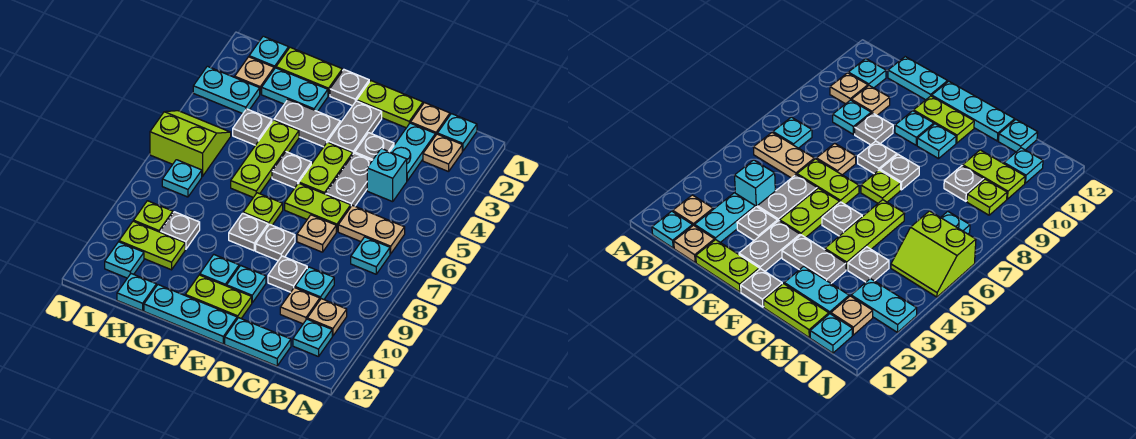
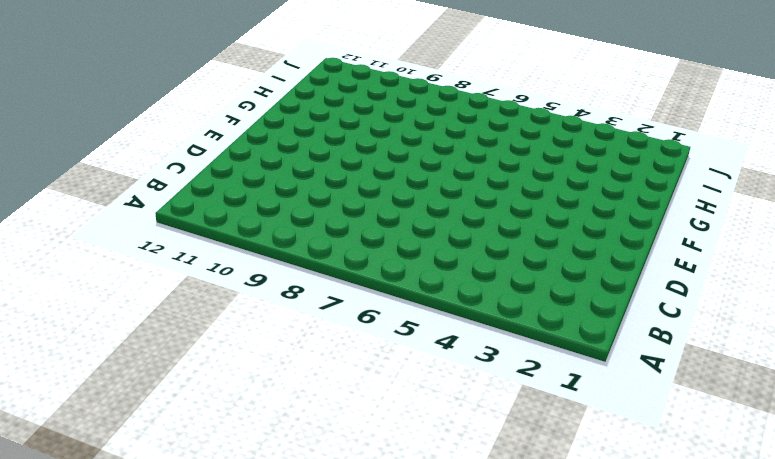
none -> cyan plate B1 level 1
none -> tan plate B2 level 1
none -> tan plate B6:C6 level 1
none -> cyan plate B7 level 1

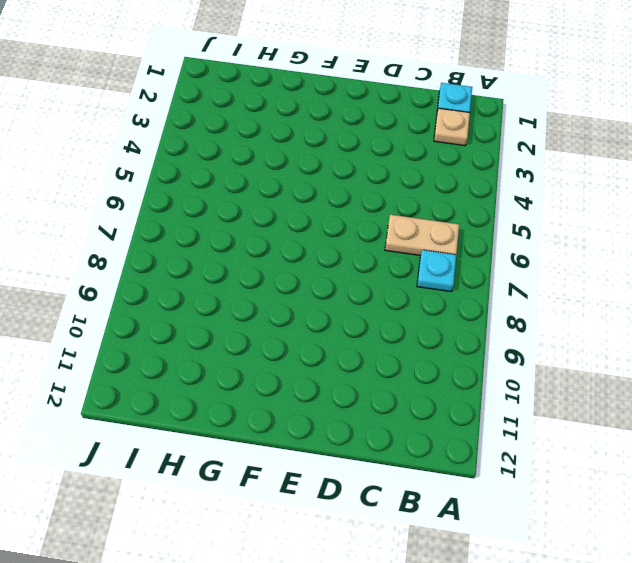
none -> tan plate B10 level 1
none -> cyan plate B11 level 1
none -> tan plate C1 level 1
none -> cyan plate C2:C3 level 1

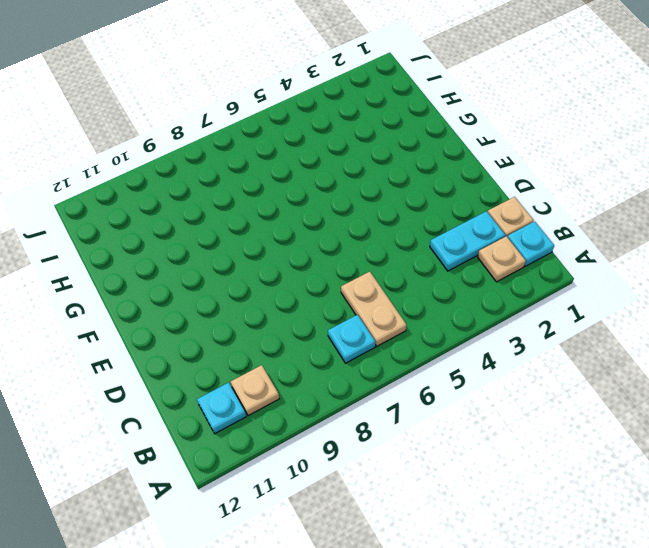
none -> cyan brick C4 level 1
none -> cyan plate C9 level 1
none -> tan plate C10 level 1
none -> cyan plate C12:D12 level 1

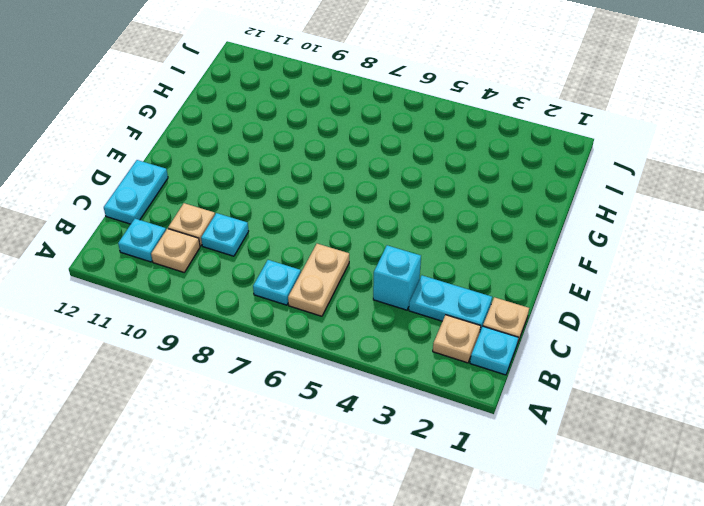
none -> lime plate D1:E1 level 1
none -> grey plate D3 level 1
none -> grey plate D4:D5 level 1
none -> lime plate D6:E6 level 1

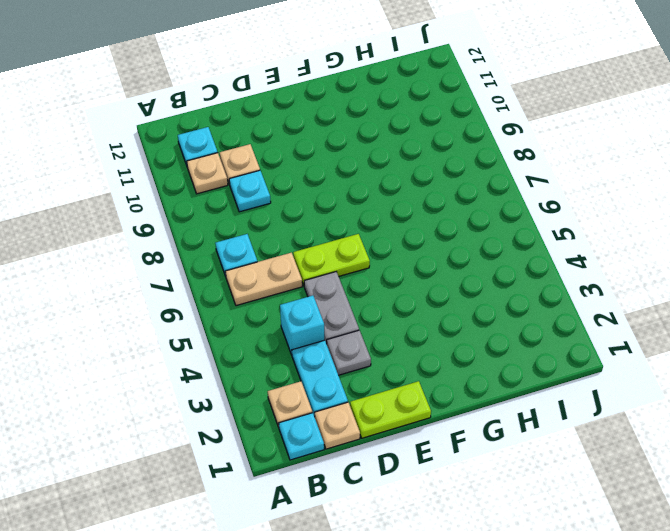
none -> cyan plate C12:D12 level 1
none -> tan plate D7 level 1
none -> grey plate D9 level 1
none -> grey plate E2:E3 level 1

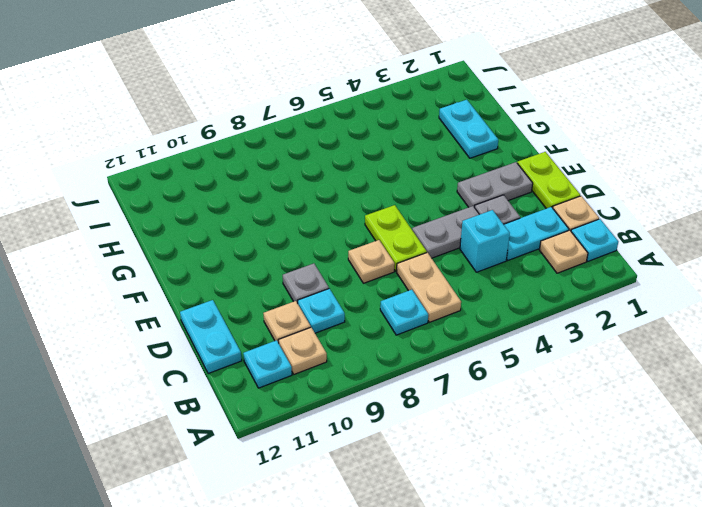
none -> lime plate E4:E5 level 1
none -> grey plate E8 level 1
none -> cyan plate E10 level 1
none -> lime plate E11:F11 level 1

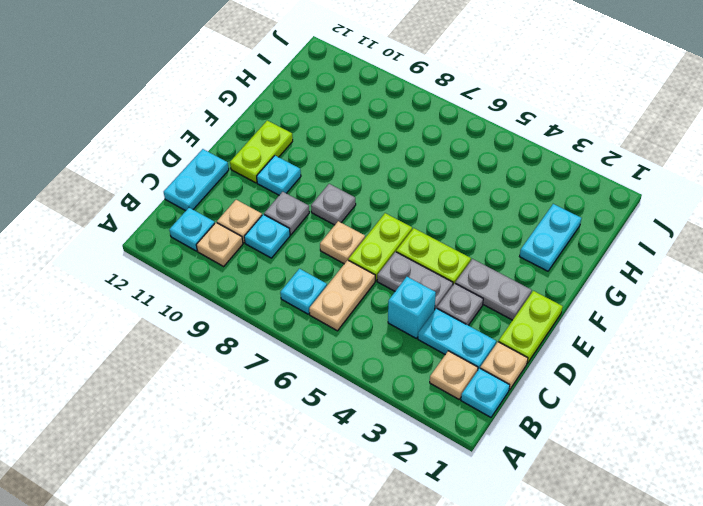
none -> cyan plate E12:G12 level 1
none -> grey plate F1 level 1
none -> grey plate F3:G3 level 1
none -> grey plate F5 level 1

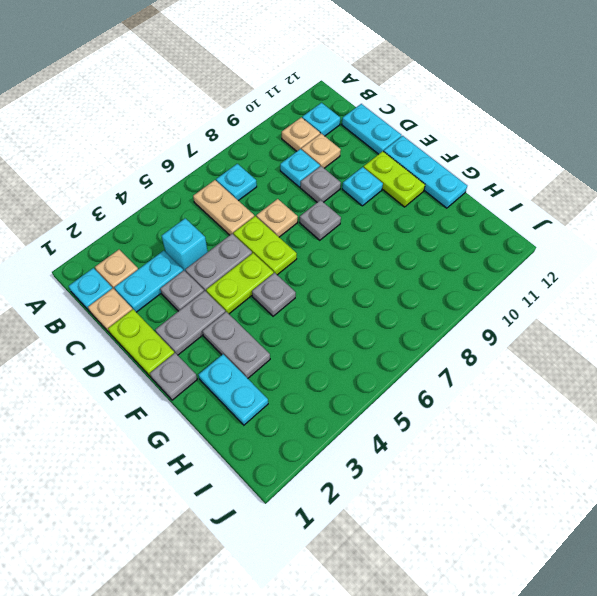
none -> lime plate F7 level 1
none -> grey plate F8 level 1
none -> cyan plate F10 level 1
none -> lime plate G1:H1 level 1

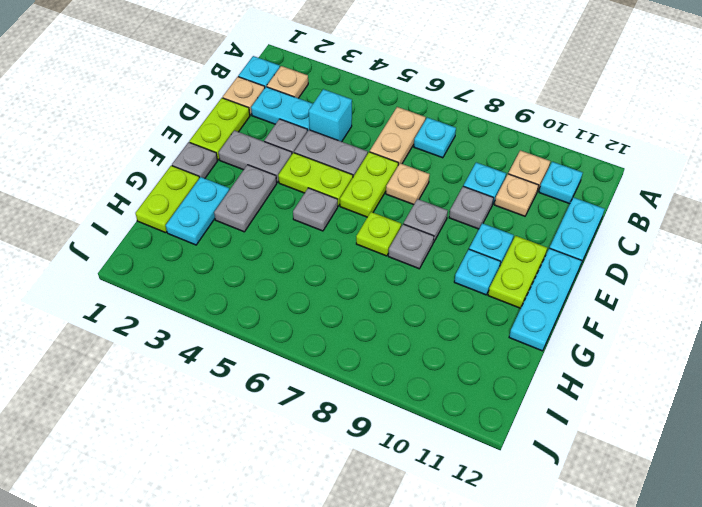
none -> lime plate G4:G6 level 1
none -> grey plate H4 level 1
none -> grey plate H9 level 1
none -> lime plate H10:I10 level 1

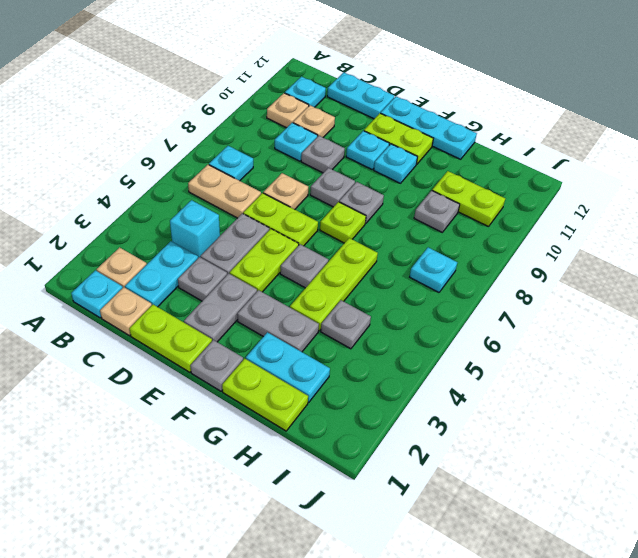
none -> cyan plate H12 level 1
none -> cyan plate I1 level 1
none -> tan plate I2 level 1
none -> cyan plate I3:J3 level 1

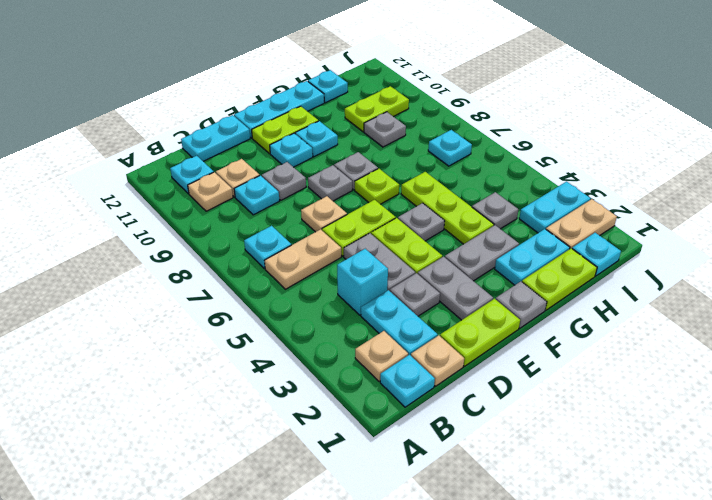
tan plate I2:J2 level 1 -> tan plate I2 level 1
none -> lime slope I5:J6 level 1 top 6
none -> lime plate I9 level 1
none -> cyan plate I11 level 1

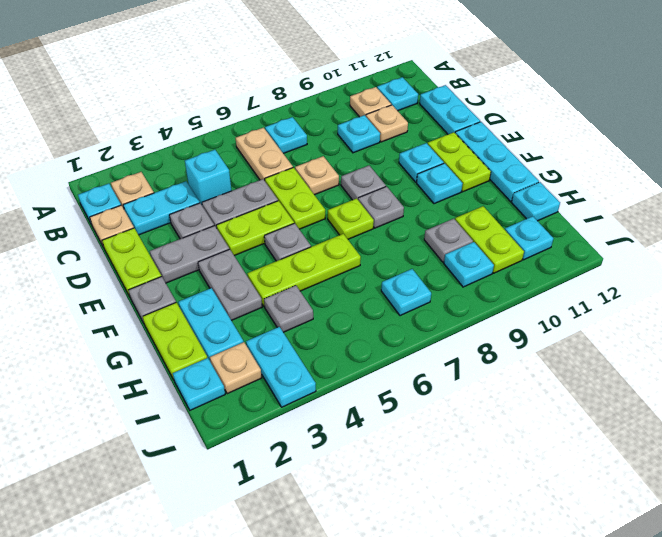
cyan plate I9 level 1 -> lime plate I9 level 1
none -> grey plate D9 level 1
none -> lime slope I5:J6 level 1 top 6

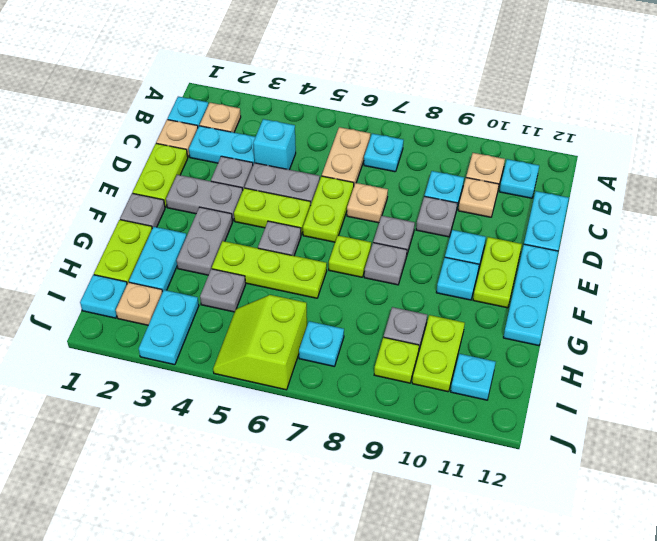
none -> cyan plate H12 level 1

